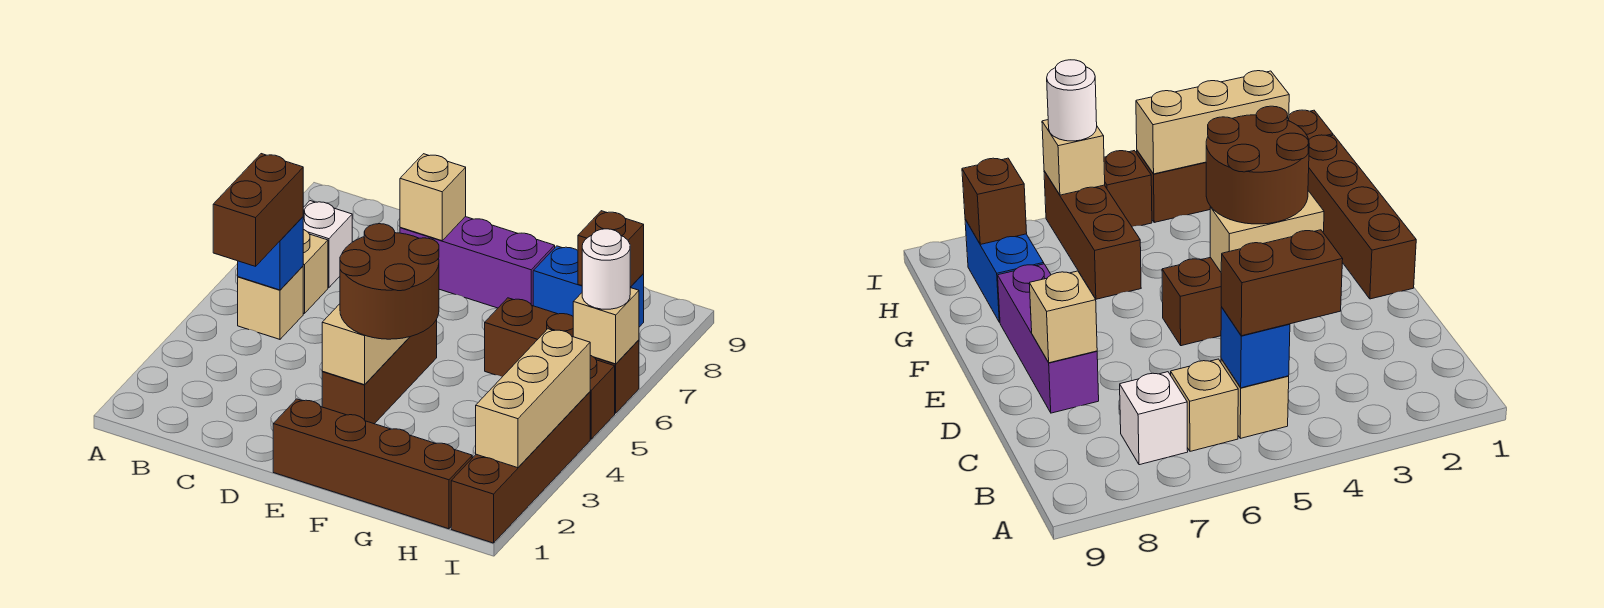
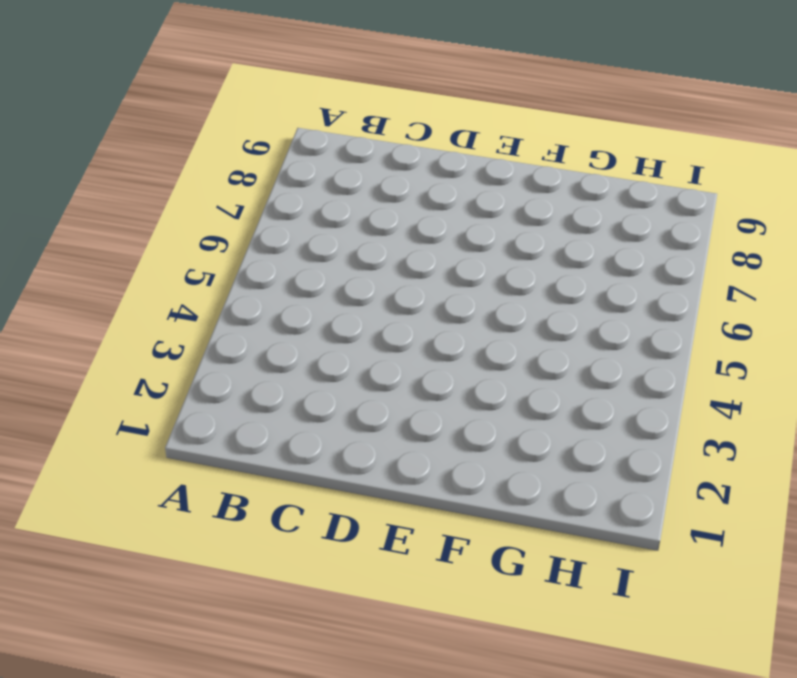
none -> tan brick B5 level 1
none -> tan brick B6 level 1
none -> white brick B7 level 1

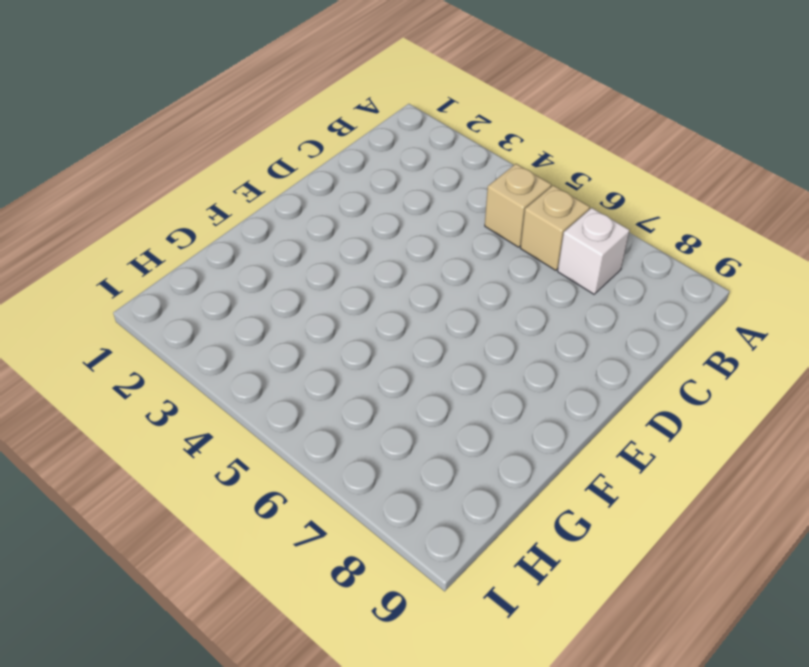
none -> purple brick D8:F8 level 1
none -> brown brick E1:H1 level 1
none -> brown brick E3:E5 level 1

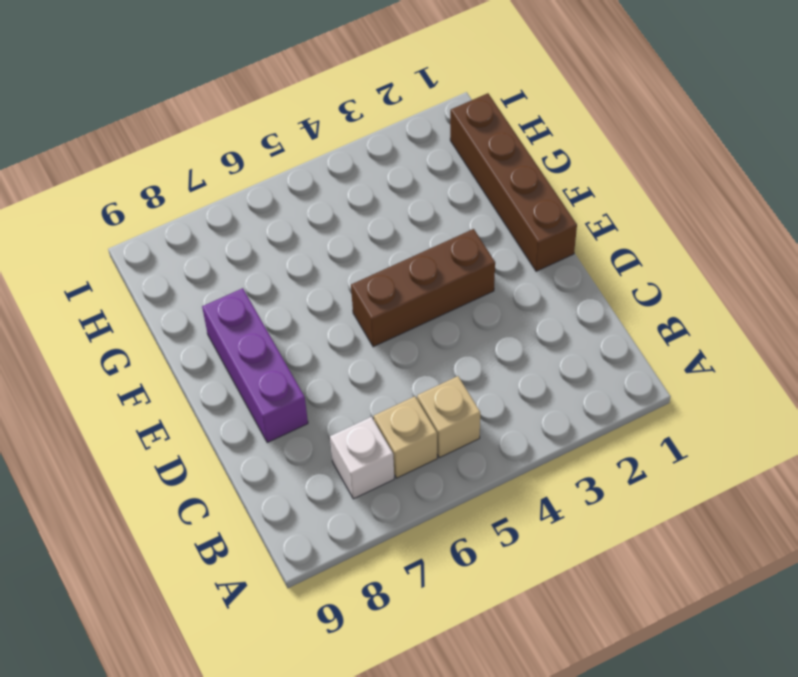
none -> brown brick G6:I6 level 1
none -> blue brick G8:H8 level 1
none -> brown brick I1:I4 level 1

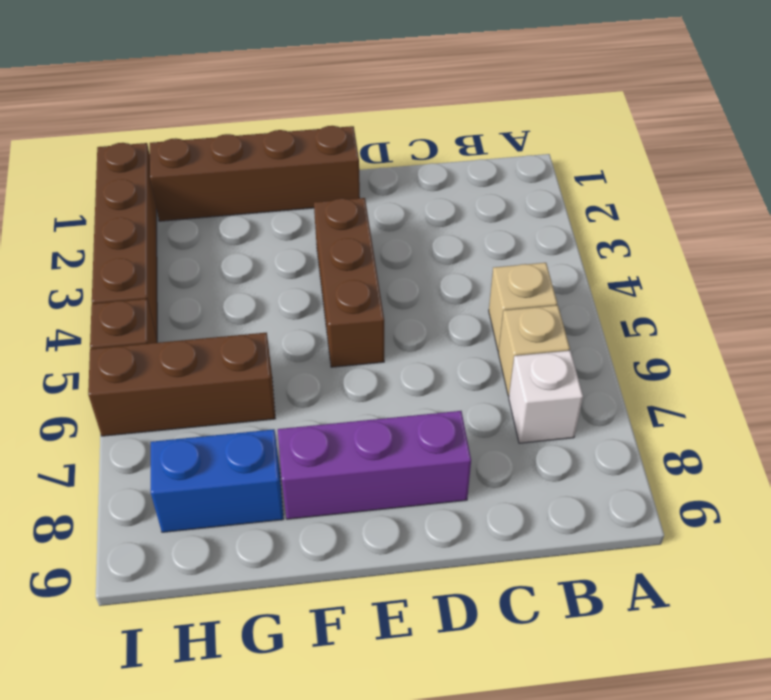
none -> blue brick B5 level 2
none -> tan brick D8 level 2
none -> tan brick E3:E4 level 2

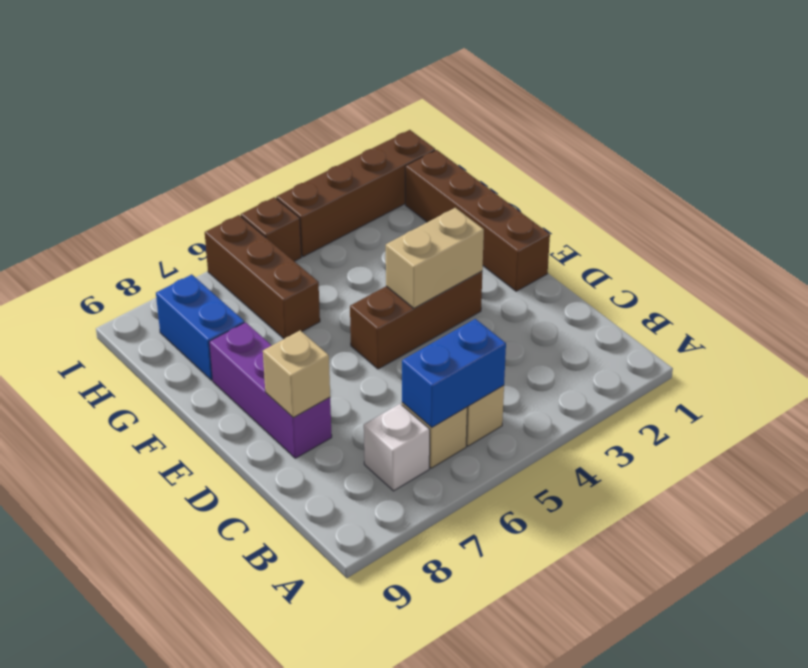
blue brick B5:B6 level 2 -> blue brick B5 level 2
none -> brown brick H8 level 2
none -> tan brick I2:I4 level 2
none -> tan brick I6 level 2

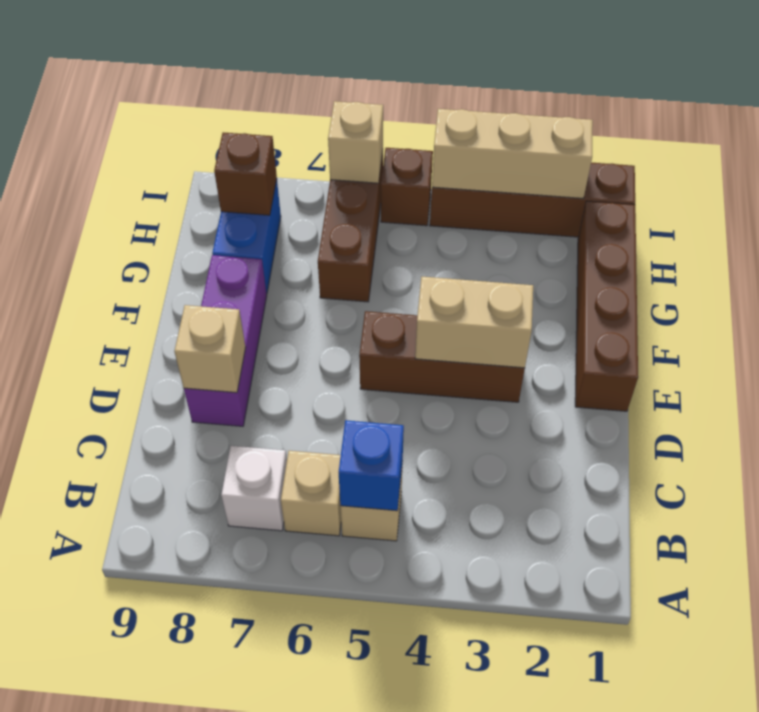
none -> brown brick B4:B5 level 3
none -> brown round brick E3:F4 level 3
none -> white round brick I6 level 3

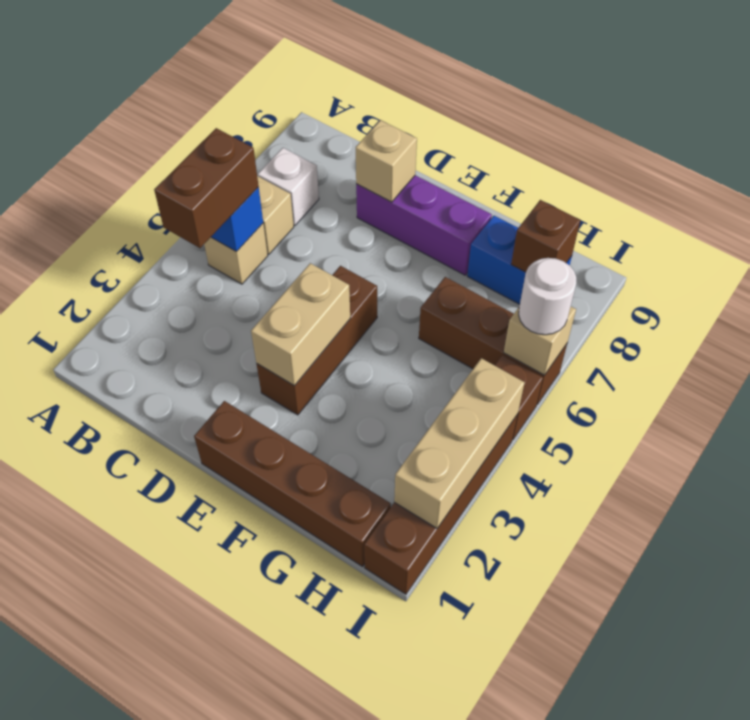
none -> brown round brick E3:F4 level 3

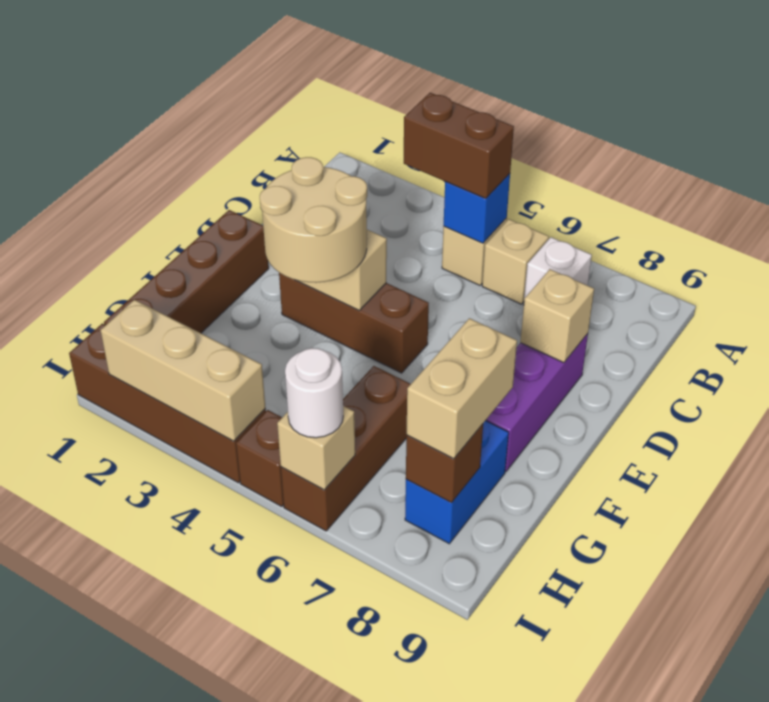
tan round brick E3:F4 level 3 -> brown round brick E3:F4 level 3
tan brick G8:H8 level 3 -> none

